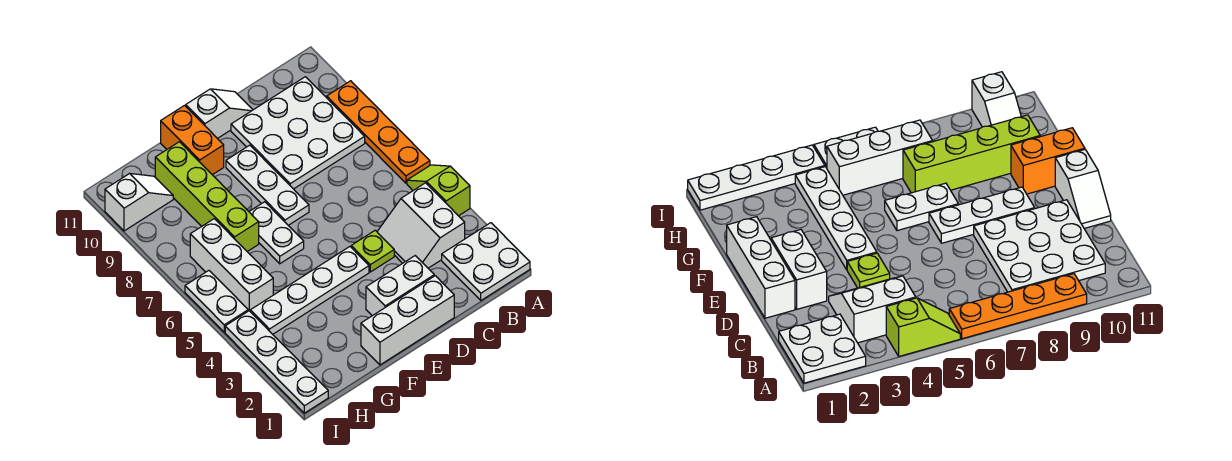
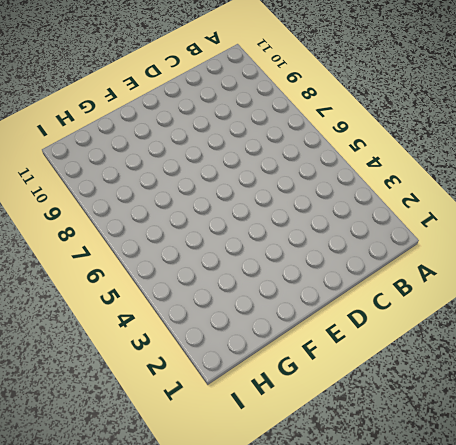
none -> white plate A1:B2 level 1
none -> lime slope A4:A5 level 1 top 4
none -> orange plate A6:A9 level 1

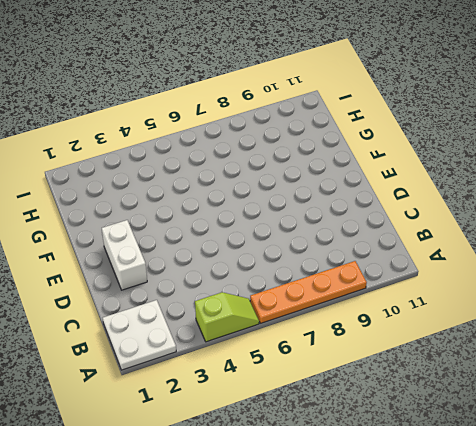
none -> white slope B3:C4 level 1 top B
none -> white plate B8:D10 level 1
none -> white brick D1:F1 level 1

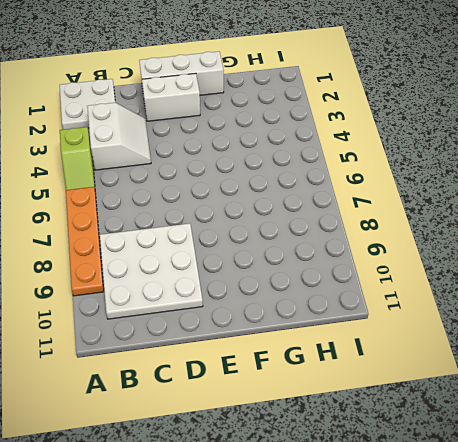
none -> lime plate D4 level 1
none -> white slope D11:E11 level 1 top E
none -> white plate E4:H4 level 1

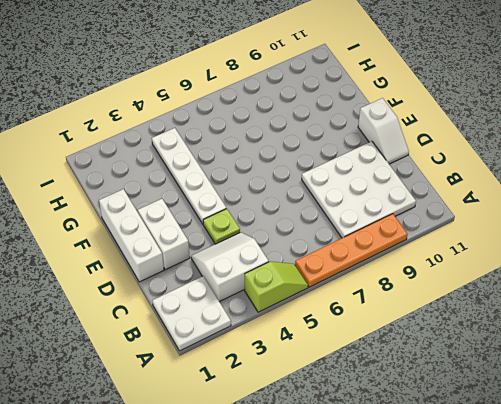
none -> white plate E7:E9 level 1
none -> white plate F6:F7 level 1
none -> orange brick F10:F11 level 1

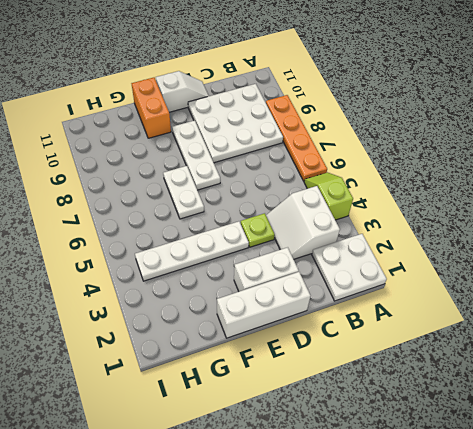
none -> lime brick G7:G10 level 1
none -> white brick H5:H7 level 1
none -> white slope H10:I10 level 1 top I

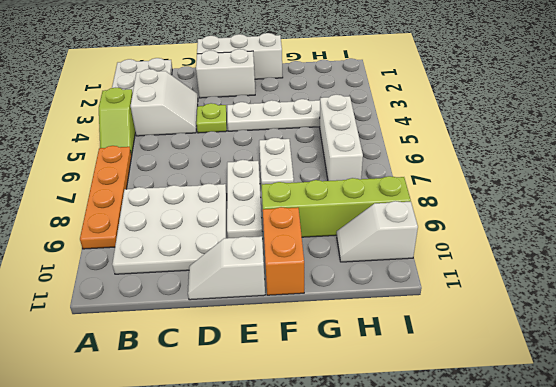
lime brick F9:I9 level 1 -> lime brick G7:G10 level 1
none -> white plate I1:I4 level 1
none -> white plate I5:I6 level 1

